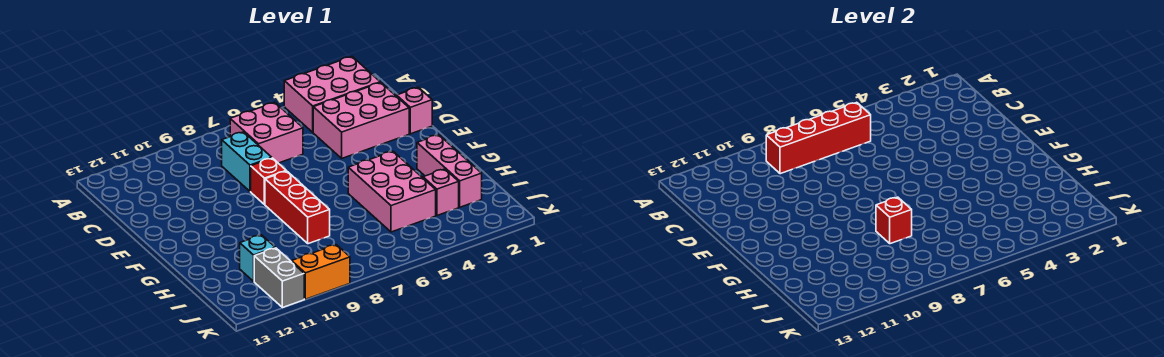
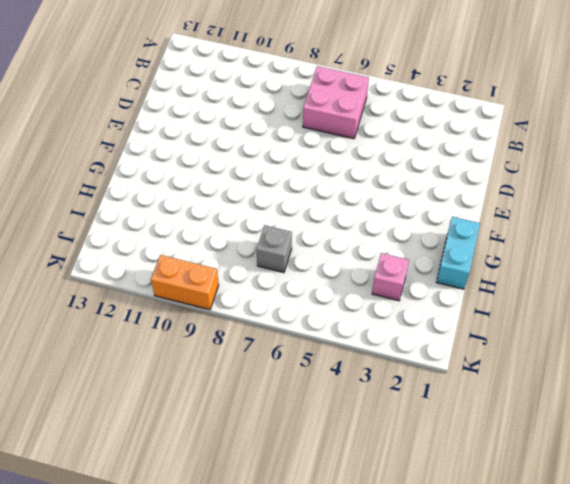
cyan brick G1:H1 level 1 -> cyan brick C8:D8 level 1
grey brick I7 level 1 -> none
none -> pink brick A2:B4 level 1
none -> pink brick C2:D4 level 1
none -> pink brick D1 level 1

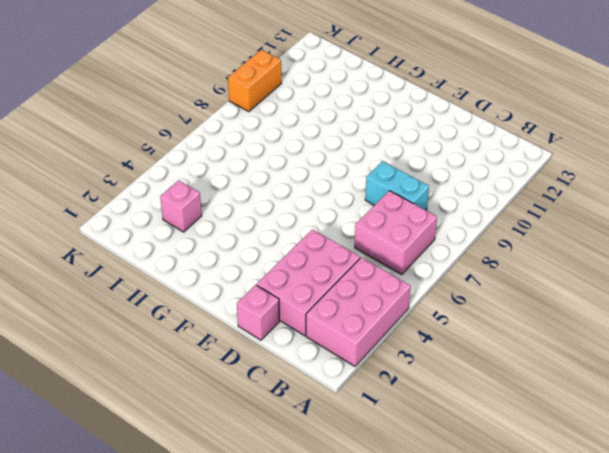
none -> red brick E8 level 1
none -> red brick F8:H8 level 1
none -> pink brick G2:I2 level 1

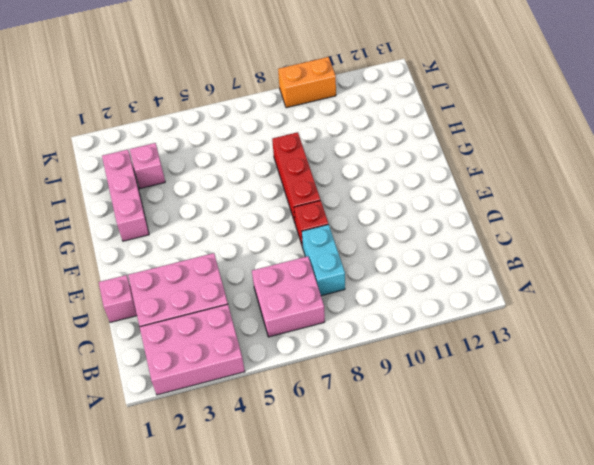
none -> pink brick G4:I5 level 1
none -> cyan brick I11 level 1
none -> grey brick J11:K11 level 1

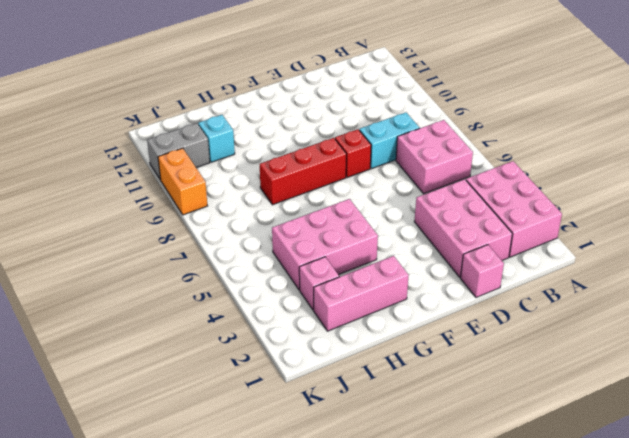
none -> red brick B6:B9 level 2
none -> red brick H8 level 2

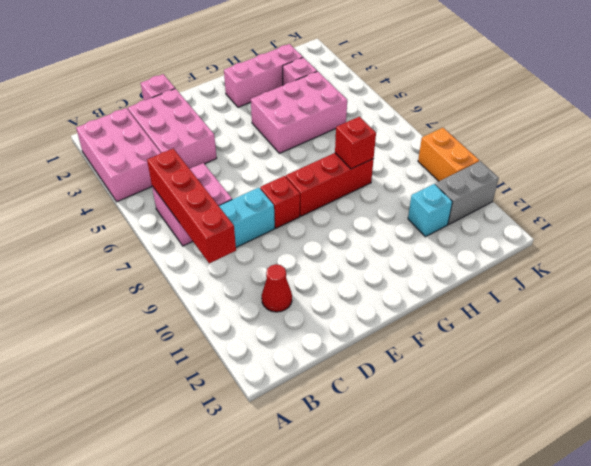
red cone C11 level 1 -> none

